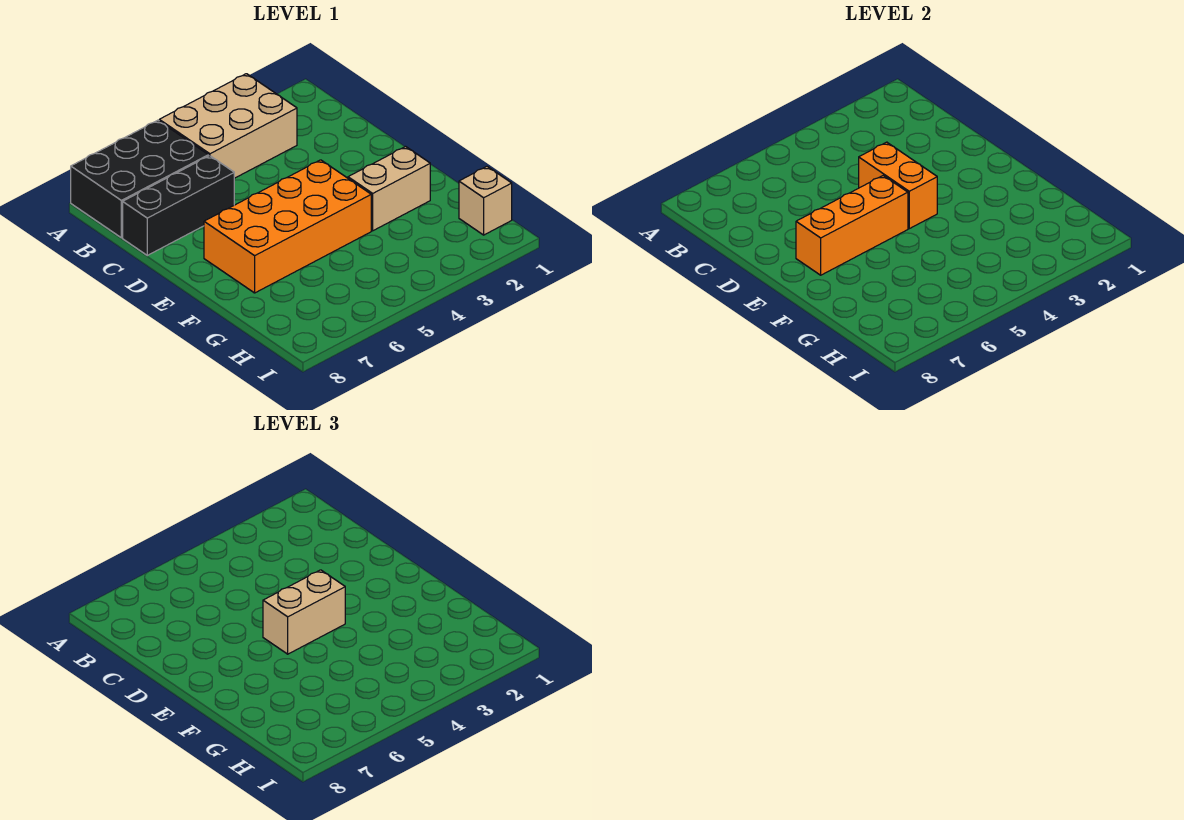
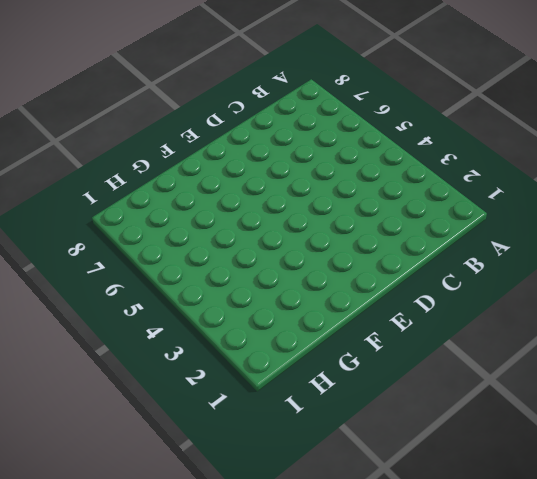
none -> tan brick A3:B5 level 1
none -> black brick A6:B8 level 1

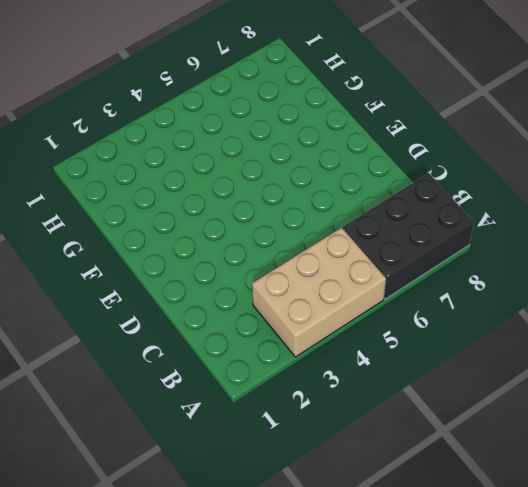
none -> black brick C6:C8 level 1
none -> orange brick E4:F7 level 1

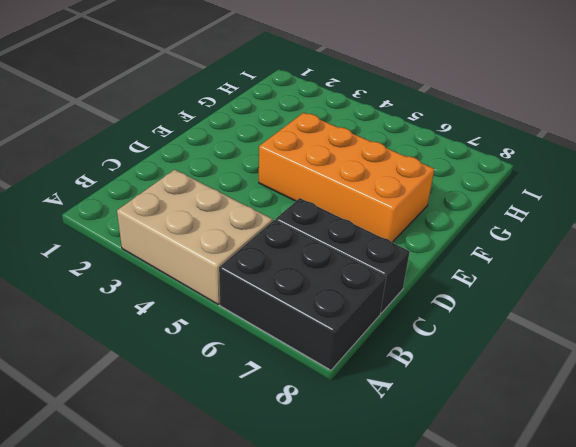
none -> tan brick F2:F3 level 1
none -> tan brick H1 level 1

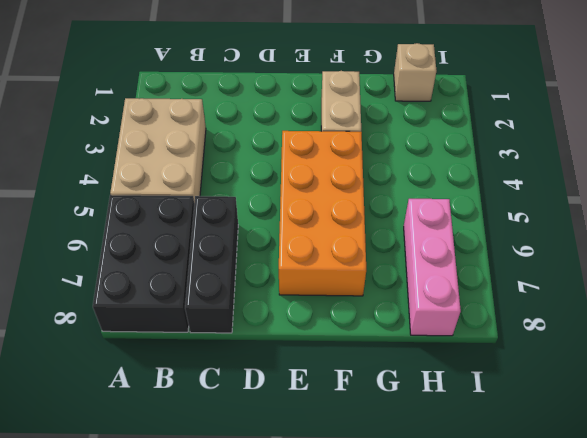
pink brick H6:H8 level 1 -> none
none -> orange brick D4:E4 level 2
none -> orange brick E5:E7 level 2

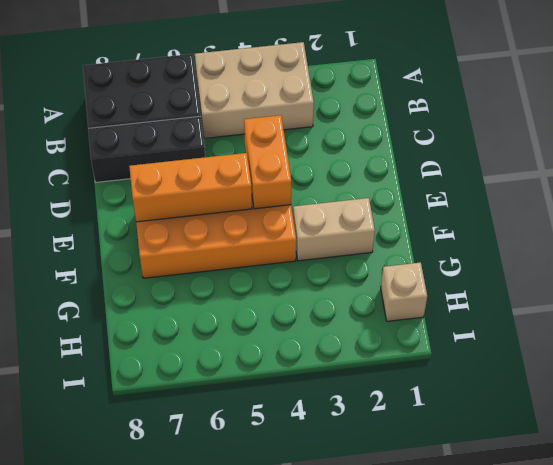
none -> tan brick E4:E5 level 3

